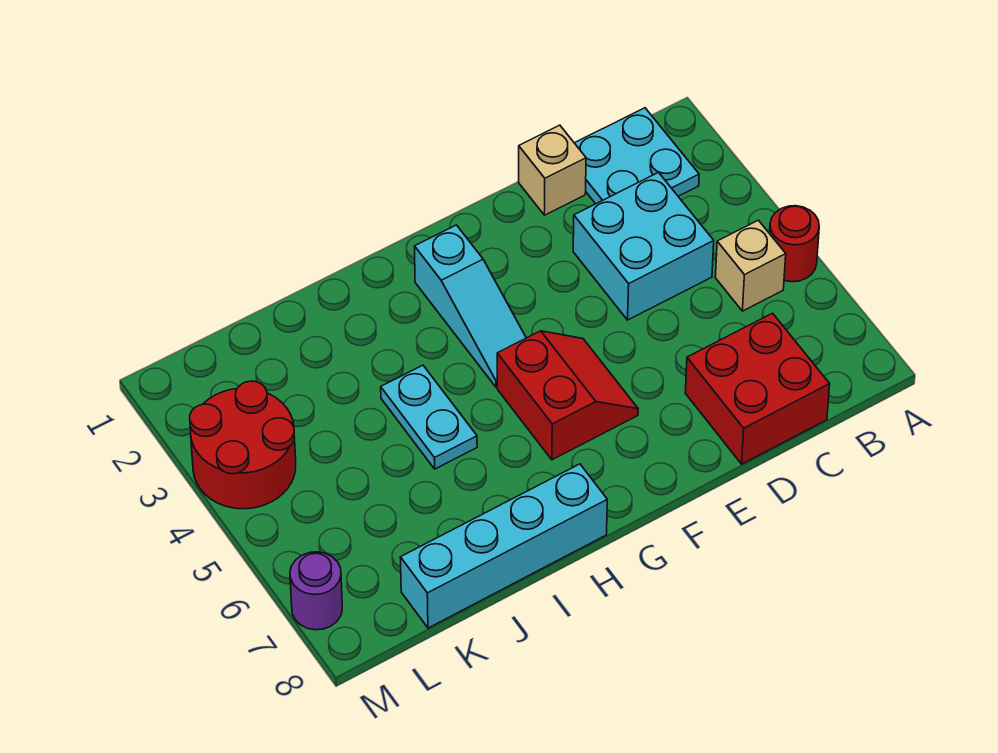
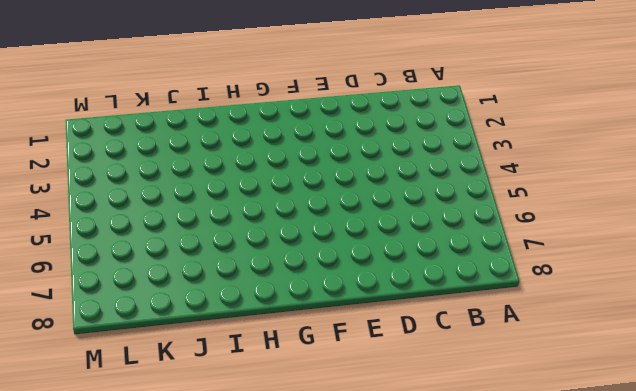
none -> red round brick A5 level 1
none -> cyan plate B1:C2 level 1
none -> tan brick B5 level 1

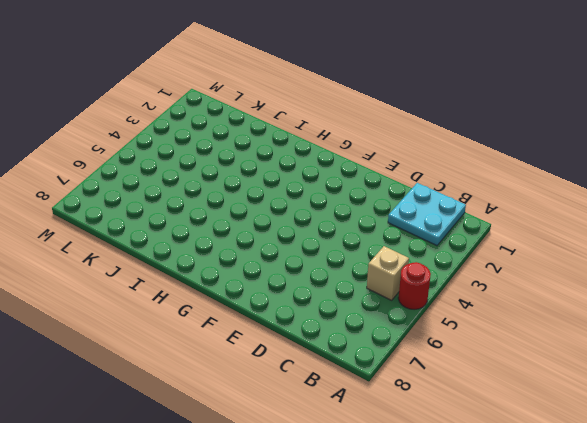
none -> cyan brick C3:D4 level 1
none -> red brick C7:D8 level 1
none -> tan brick D1 level 1

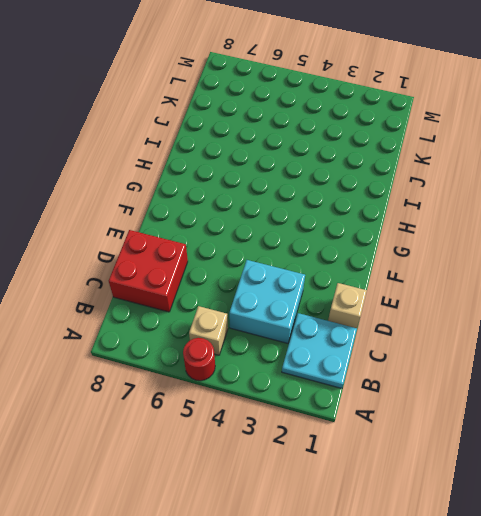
none -> red slope F5:G6 level 1 top G
none -> cyan slope G2:G4 level 1 top 2
none -> cyan brick H8:K8 level 1

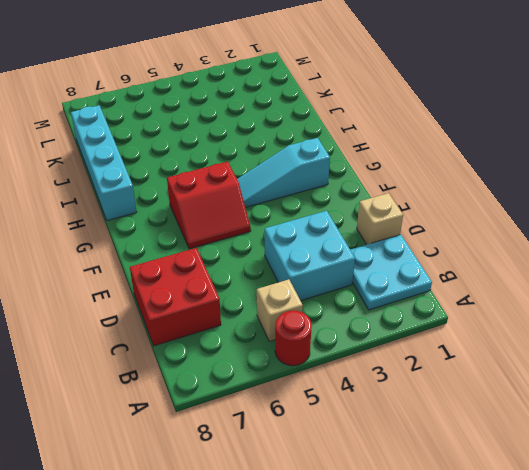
none -> cyan plate I4:I5 level 1
none -> red round brick L3:M4 level 1
none -> purple round brick M7 level 1

